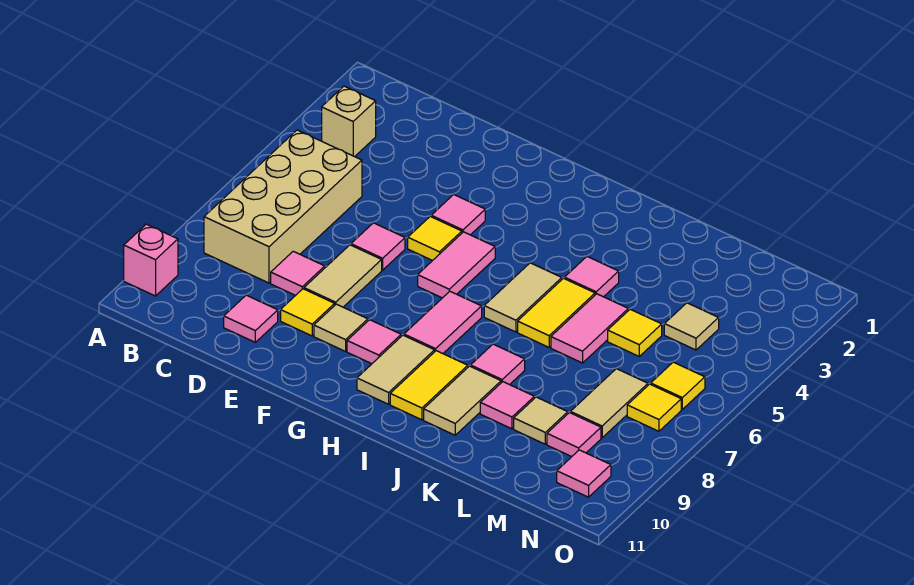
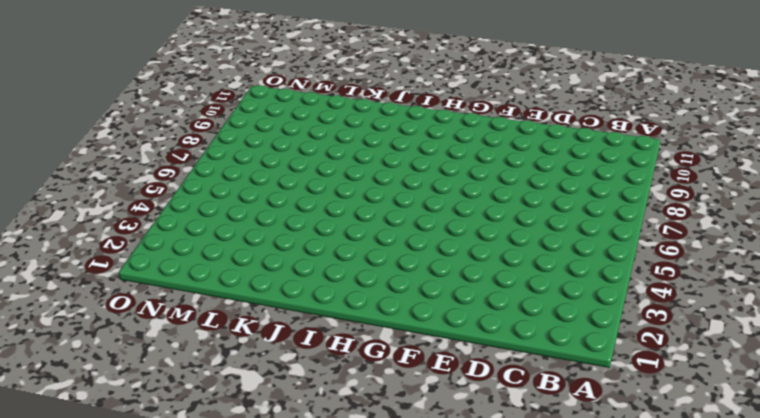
none -> pink brick A10 level 1
none -> tan brick B3 level 1
none -> tan brick B5:C8 level 1
none -> pink tile D8 level 1

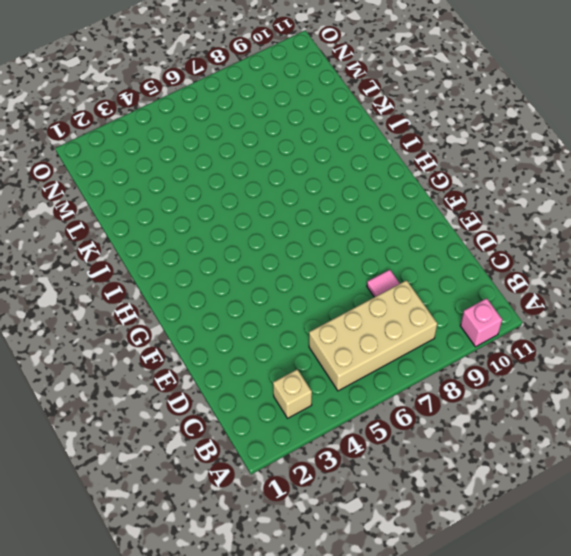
none -> pink tile D10 level 1
none -> pink tile E6 level 1
none -> tan tile E7:E8 level 1
none -> yellow tile E9 level 1

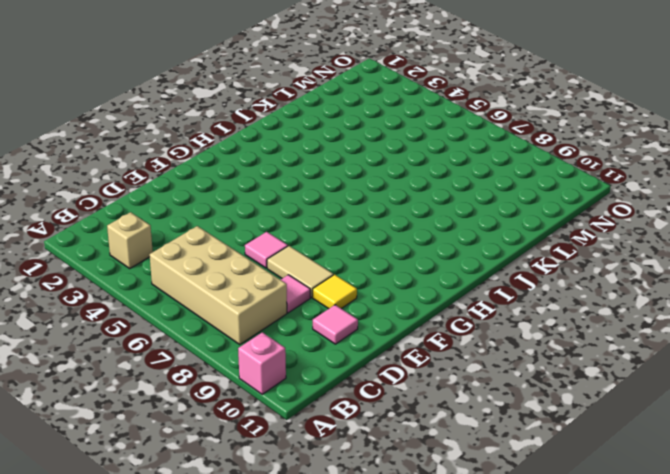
none -> pink tile F4 level 1
none -> yellow tile F5 level 1
none -> tan tile F9 level 1
none -> pink tile G5:G6 level 1

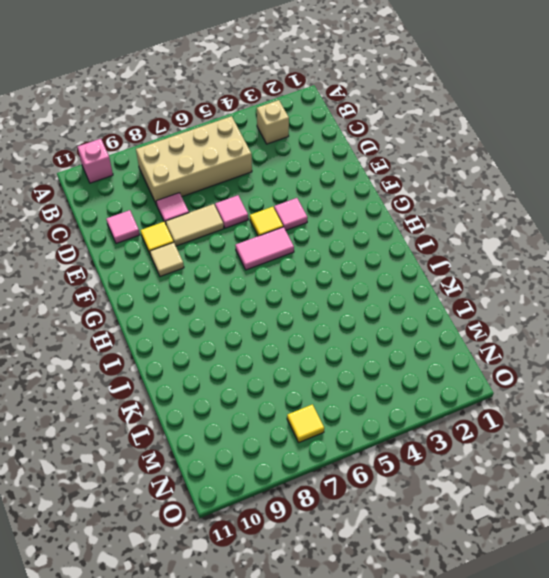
none -> pink tile G9 level 1
none -> pink tile H7:H8 level 1
none -> tan tile H9:H10 level 1
none -> tan tile I5:I6 level 1

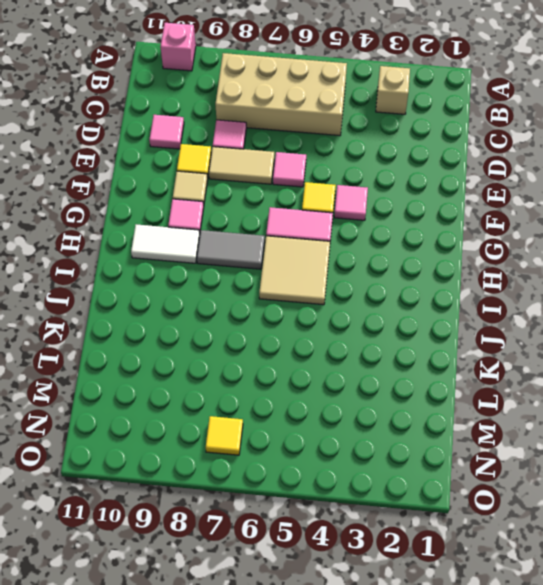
tan tile H5:I6 level 1 -> tan tile I5:I6 level 1
grey tile H7:H8 level 1 -> pink tile H7:H8 level 1
white tile H9:H10 level 1 -> tan tile H9:H10 level 1
none -> yellow tile I9:I10 level 1
none -> pink tile J4 level 1
none -> yellow tile J5:J6 level 1
none -> pink tile J8 level 1

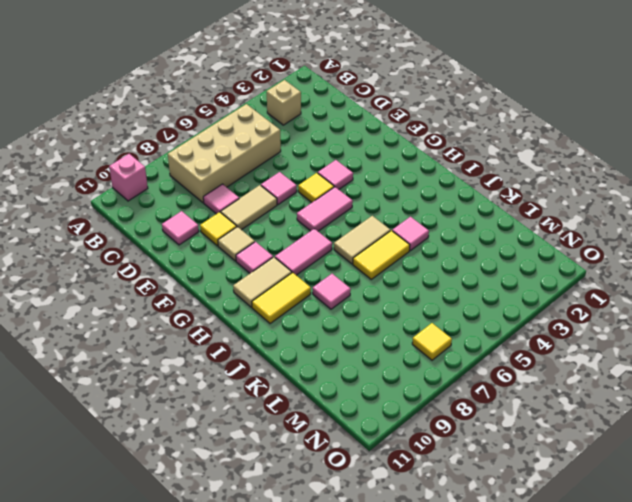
none -> tan tile J9:J10 level 1
none -> pink tile K5:K6 level 1
none -> pink tile K9 level 1
none -> yellow tile L5 level 1

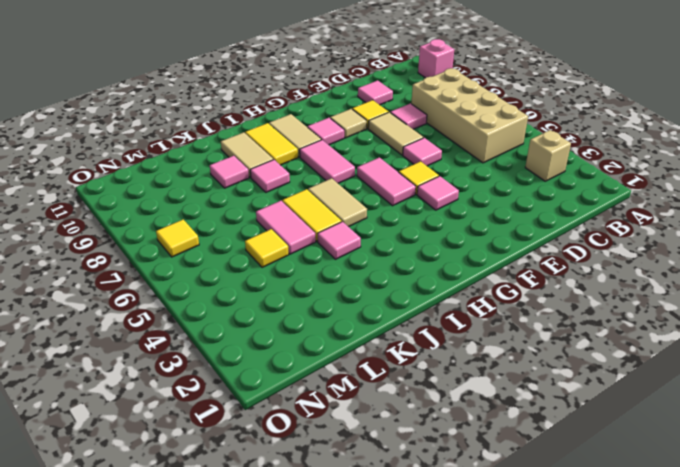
none -> tan tile L9 level 1
none -> tan tile M4 level 1
none -> tan tile M7:M8 level 1
none -> pink tile M9 level 1

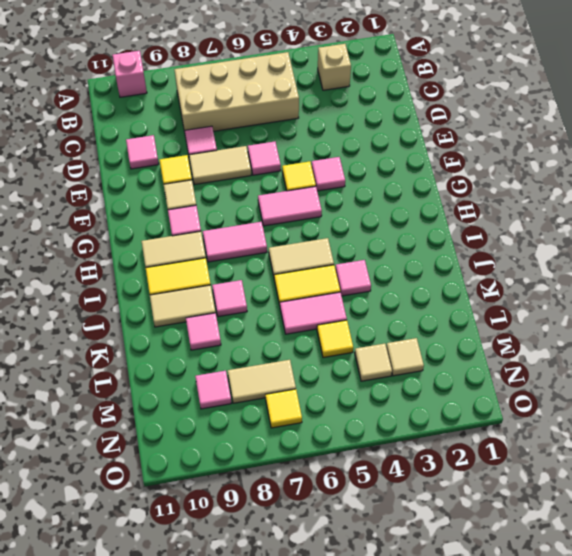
tan tile M3 level 1 -> tan tile L9 level 1
none -> yellow tile N6 level 1
none -> pink tile N10 level 1

